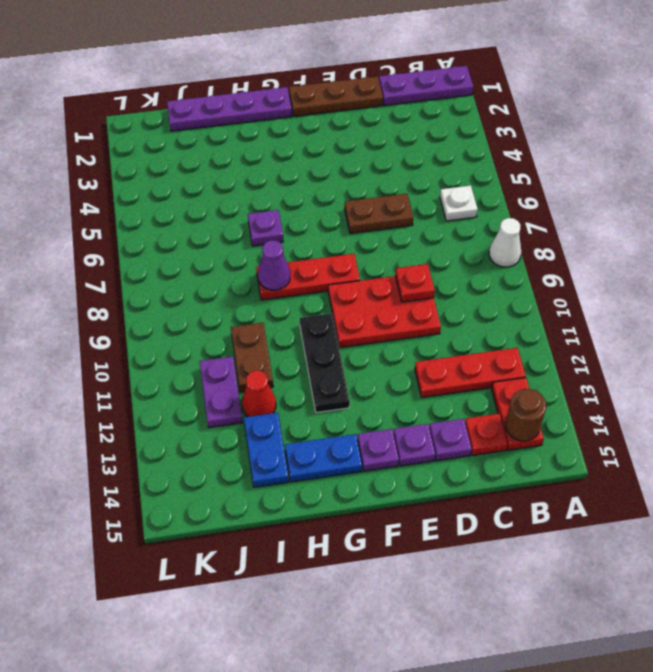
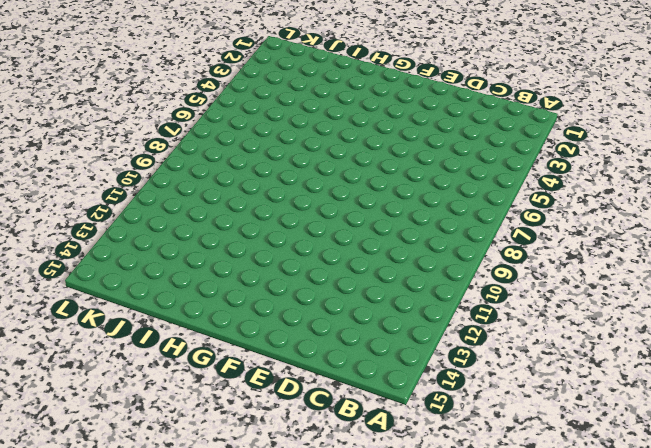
none -> purple plate A1:C1 level 1
none -> white cone A8 level 1
none -> white plate B6 level 1

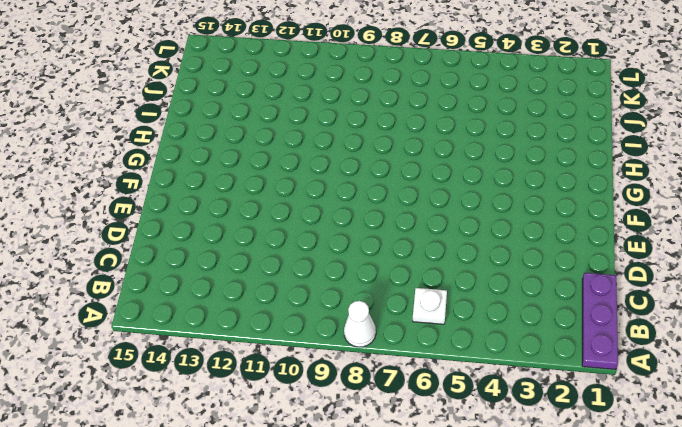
none -> red plate B12:D12 level 1
none -> red plate B13:B14 level 1
none -> red plate C14 level 1

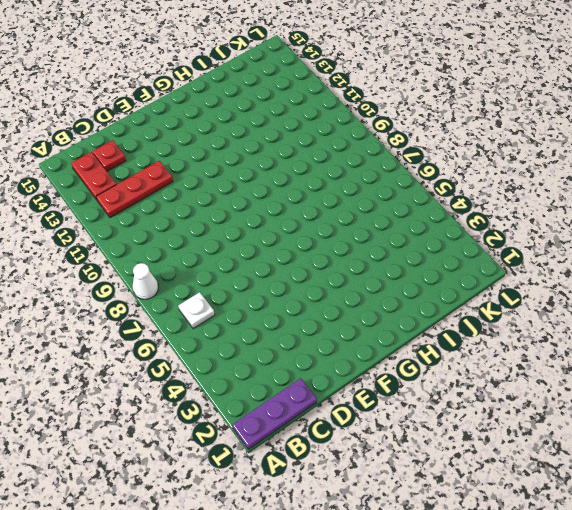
none -> brown plate D1:F1 level 1
none -> brown plate D6:E6 level 1
none -> red plate D9:F10 level 1

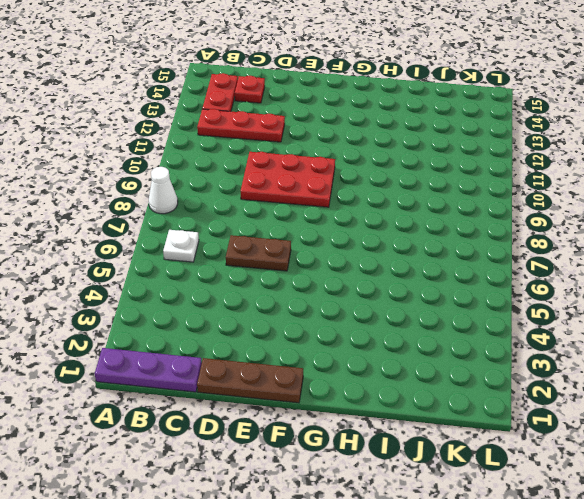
none -> purple plate D14 level 1
none -> purple plate E14 level 1
none -> red plate F8:H8 level 1

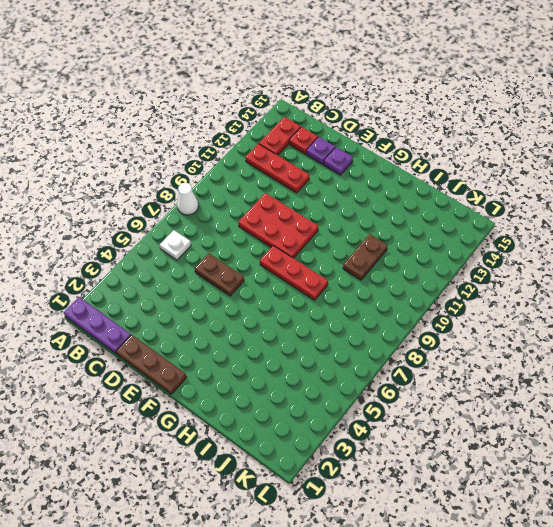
none -> purple plate F14 level 1
none -> purple plate G1:J1 level 1
none -> black plate G10:G12 level 1

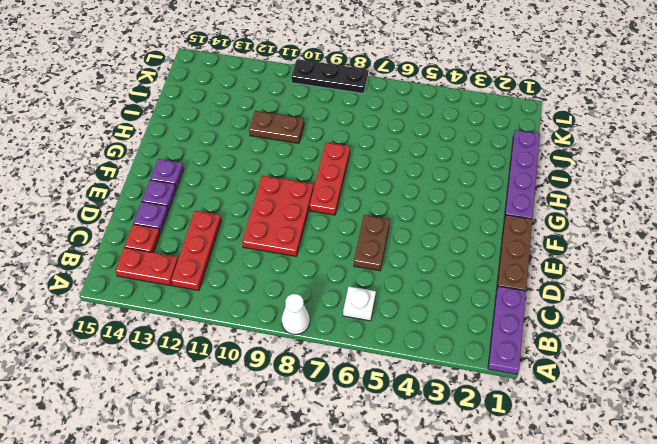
black plate L8:L10 level 1 -> black plate G10:G12 level 1
none -> blue plate G14:H14 level 1
none -> purple plate H6 level 1
none -> red cone I12 level 1

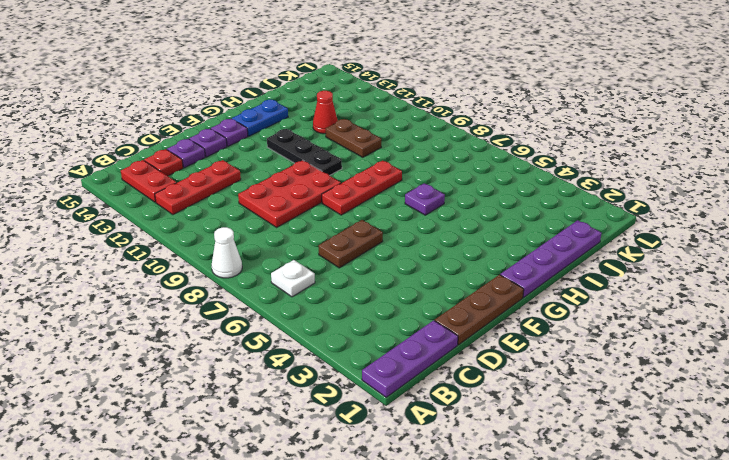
none -> blue plate I13:I14 level 1
none -> purple plate J11:J12 level 1
none -> brown round brick B14 level 2

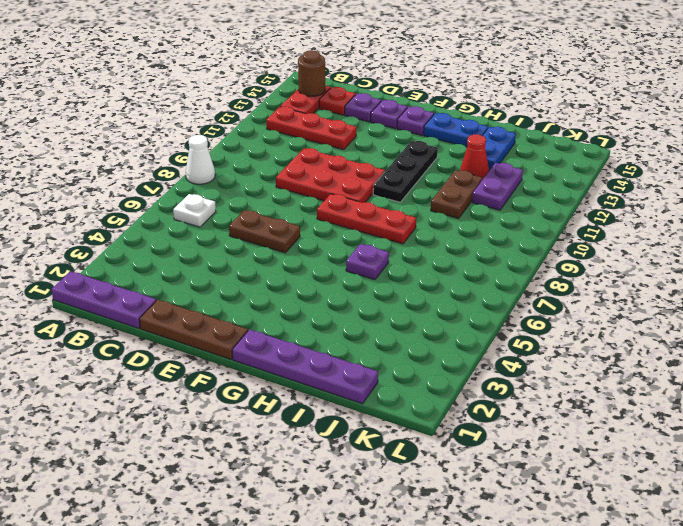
none -> red plate D9 level 2
none -> purple cone H8 level 2

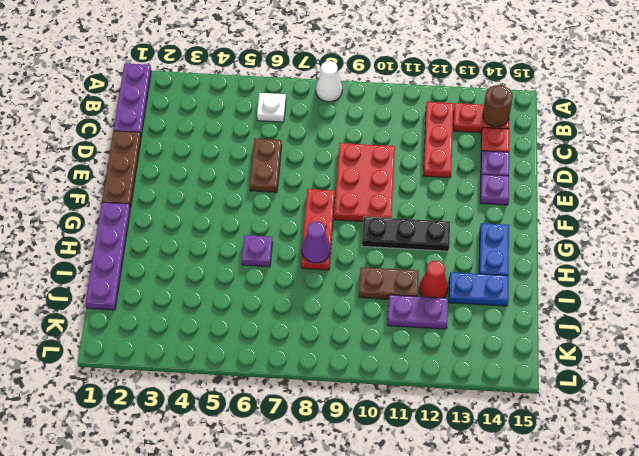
none -> purple plate F14 level 1
none -> red plate D9 level 2

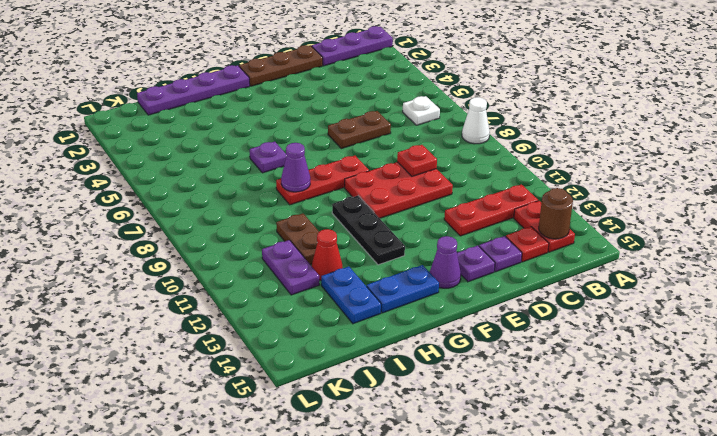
purple cone F14 level 1 -> purple plate F14 level 1

